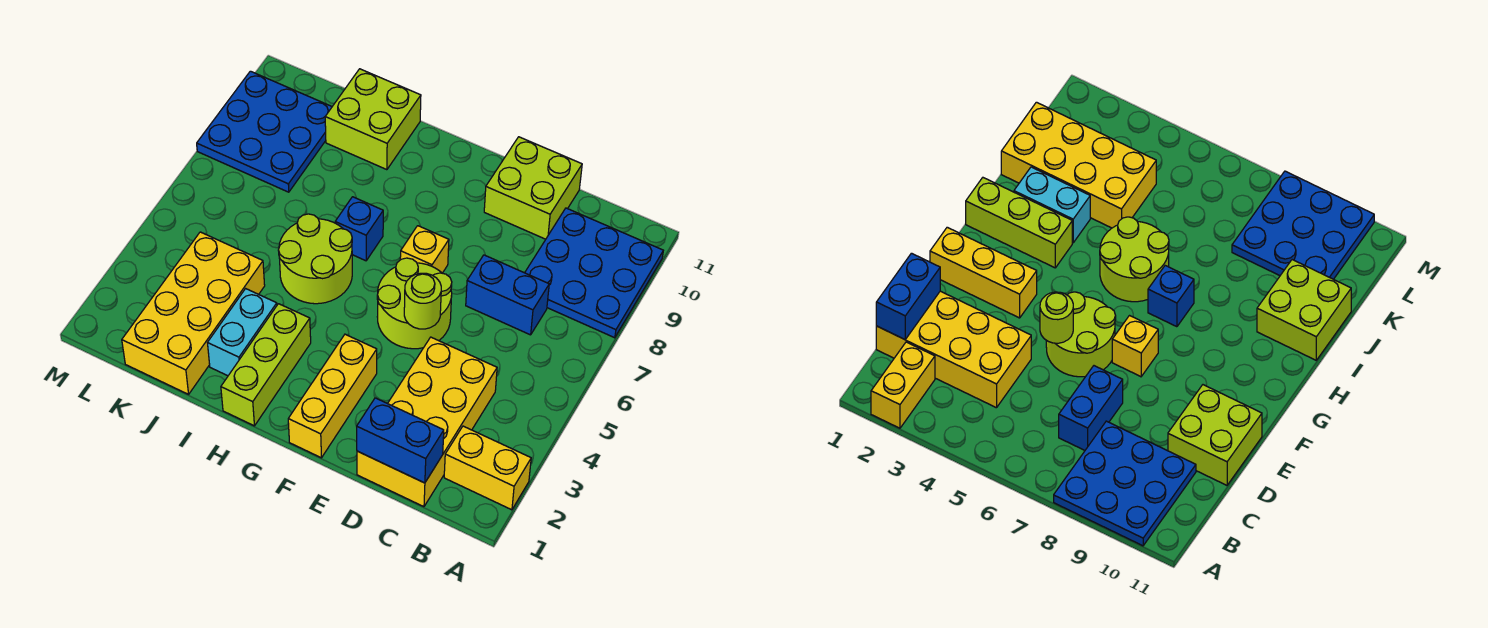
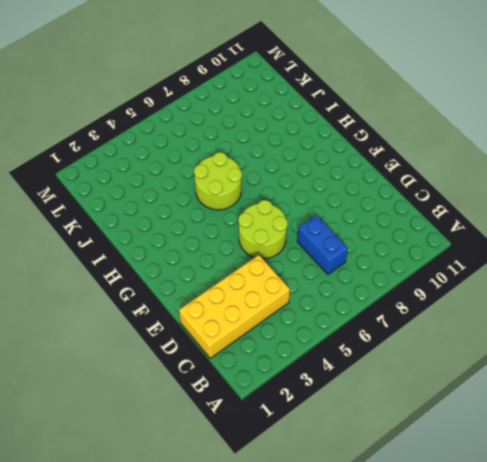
none -> yellow brick A2:B2 level 1
none -> blue plate A8:C10 level 1
none -> lime brick D10:E11 level 1

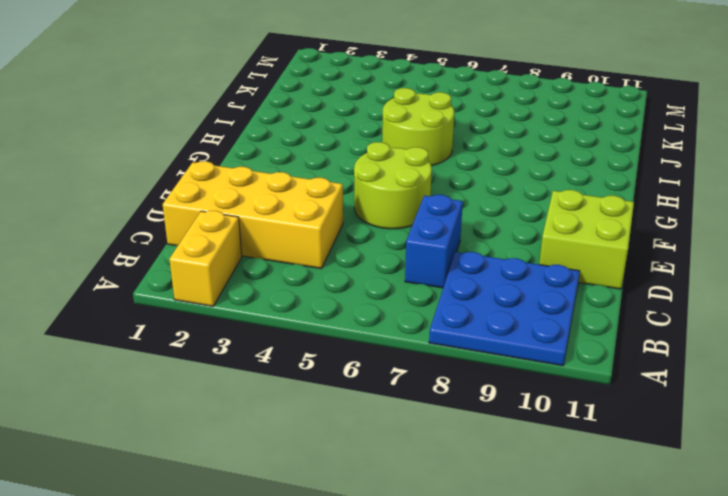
none -> yellow brick F1:F3 level 1
none -> yellow brick F7 level 1
none -> lime brick H1:H3 level 1

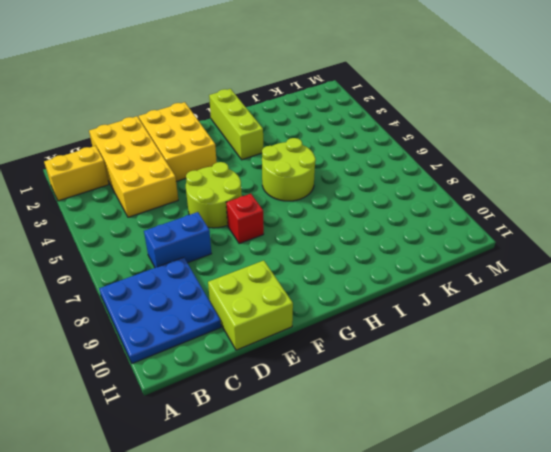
yellow brick E1:F3 level 1 -> yellow brick F1:F3 level 1
red brick F7 level 1 -> yellow brick F7 level 1
none -> blue brick H7 level 1
none -> cyan brick I2:I3 level 1
none -> lime brick I10:J11 level 1

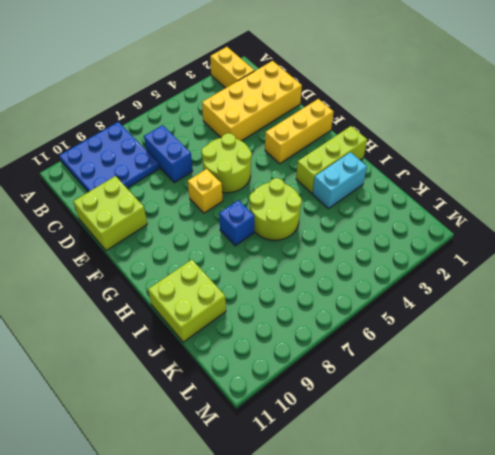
none -> yellow brick J1:K4 level 1
none -> blue plate K8:M10 level 1
none -> blue brick C1:D1 level 2

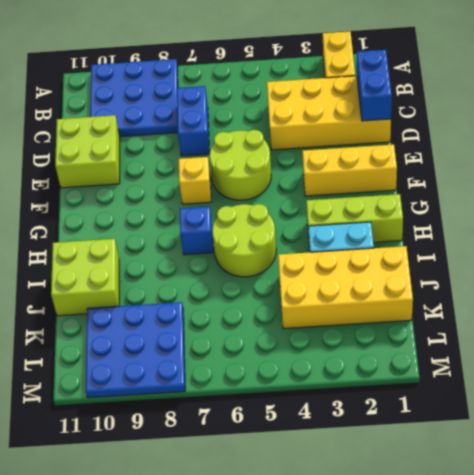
none -> lime round brick E5 level 2

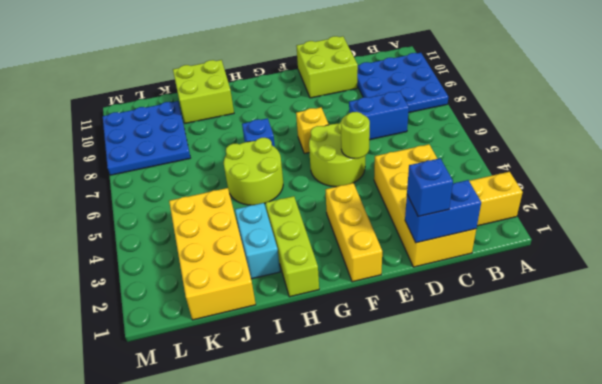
blue brick D1 level 3 -> none

